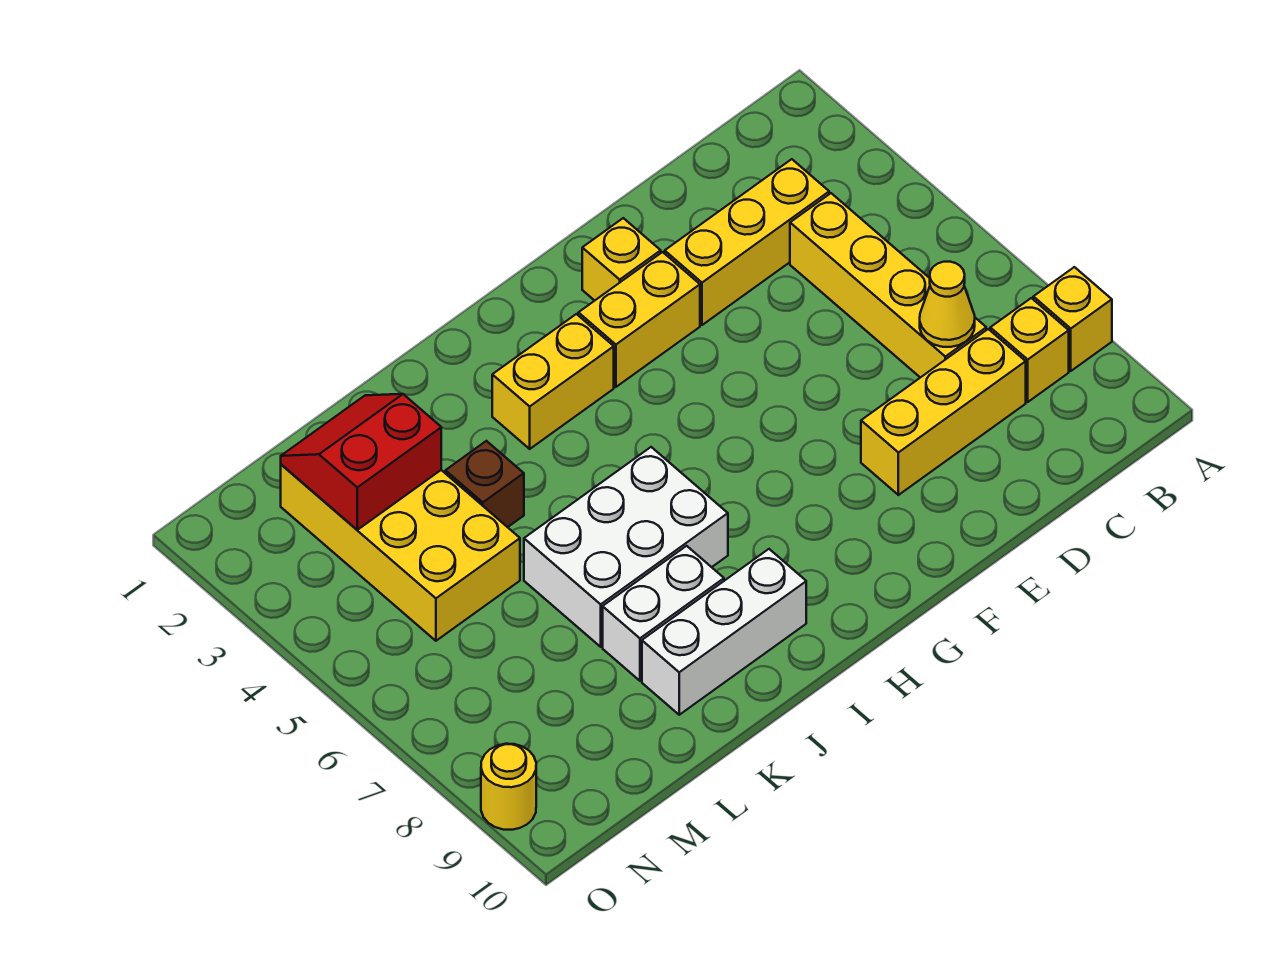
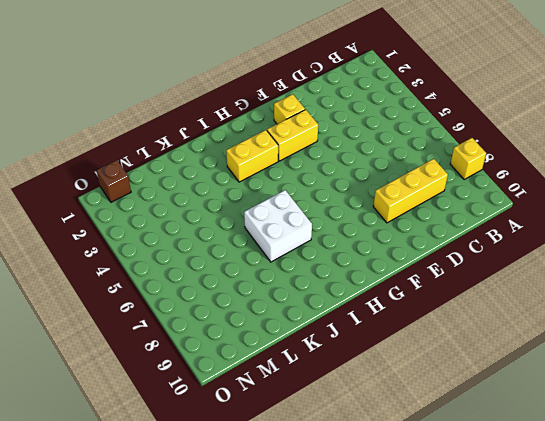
white brick I6:J7 level 1 -> white brick I6:K7 level 1
brown brick N1 level 1 -> brown brick K4 level 1
none -> yellow brick B8 level 1
none -> yellow brick C3:E3 level 1
none -> yellow brick C4:C7 level 1

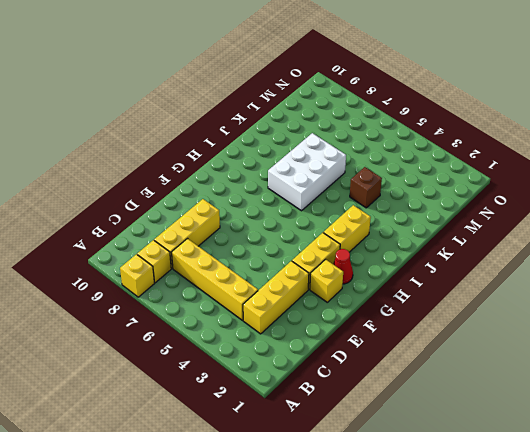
red cone G2 level 1 -> none
none -> white brick I9:K9 level 1
none -> white brick J8:K8 level 1
none -> yellow brick L2:M5 level 1

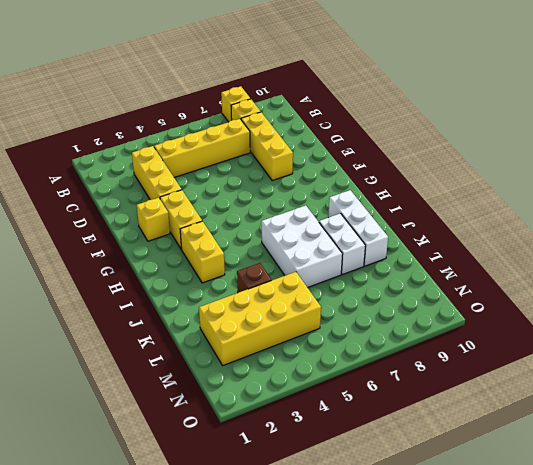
none -> yellow round brick O9 level 1
none -> yellow cone C7 level 2
none -> red slope L2:M3 level 2 top 3

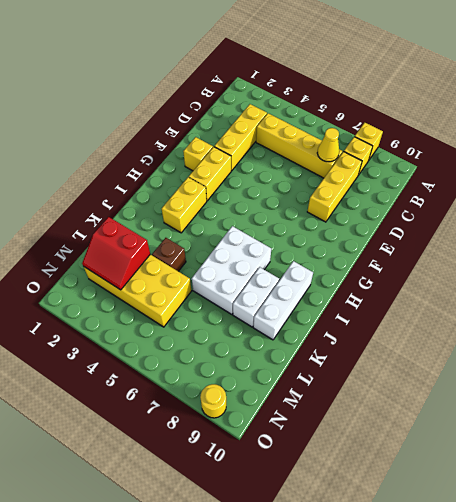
red slope L2:M3 level 2 top L -> red slope L2:M3 level 2 top 3

